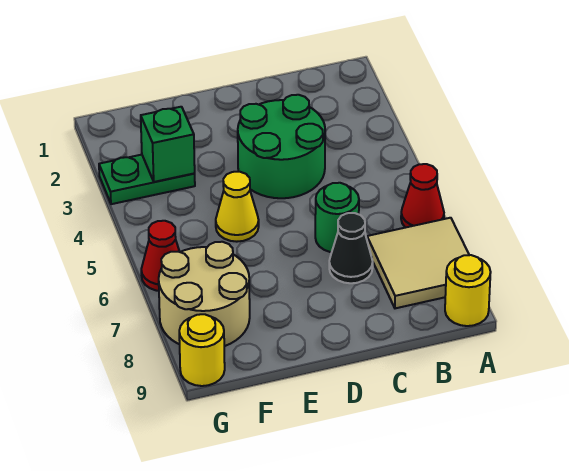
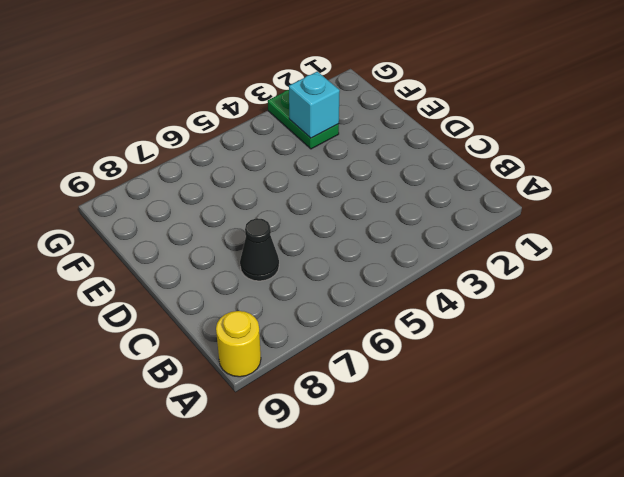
cyan brick F3 level 2 -> green brick F3 level 2
none -> red cone A6 level 1
none -> tan tile A7:B8 level 1
none -> green round brick C3:D4 level 1

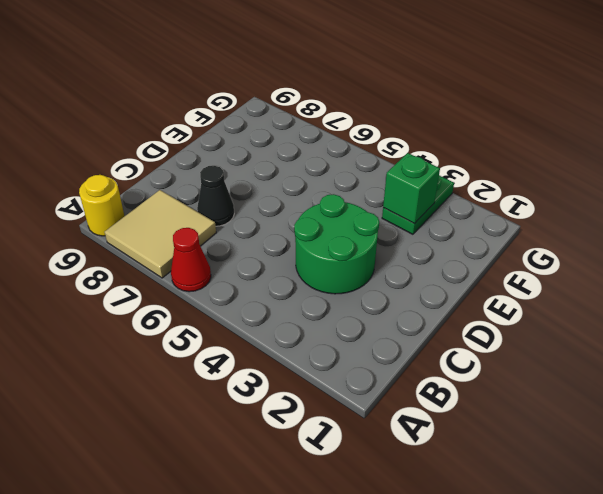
none -> green round brick C6 level 1
none -> yellow cone E5 level 1
none -> tan round brick F7:G8 level 1

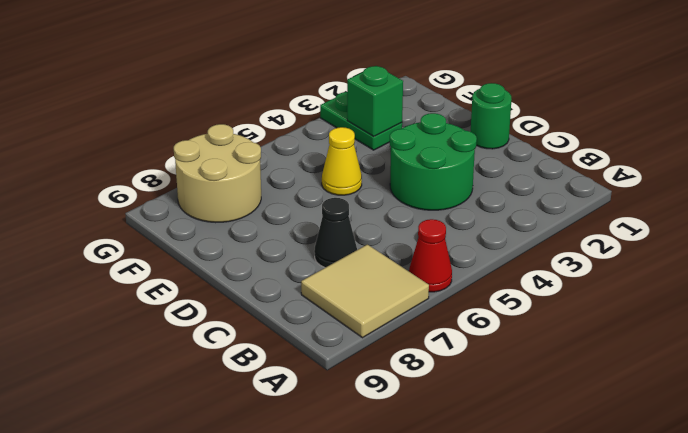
green round brick D1 level 1 -> green round brick C6 level 1
none -> yellow round brick A9 level 1
none -> red cone G6 level 1
none -> yellow round brick G9 level 1

